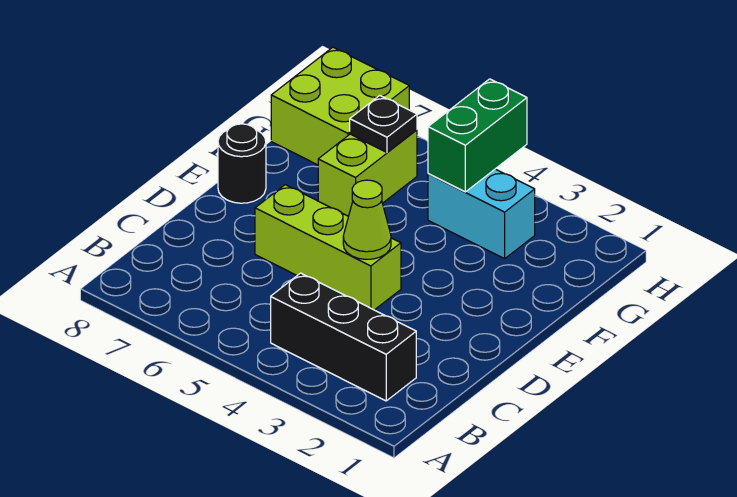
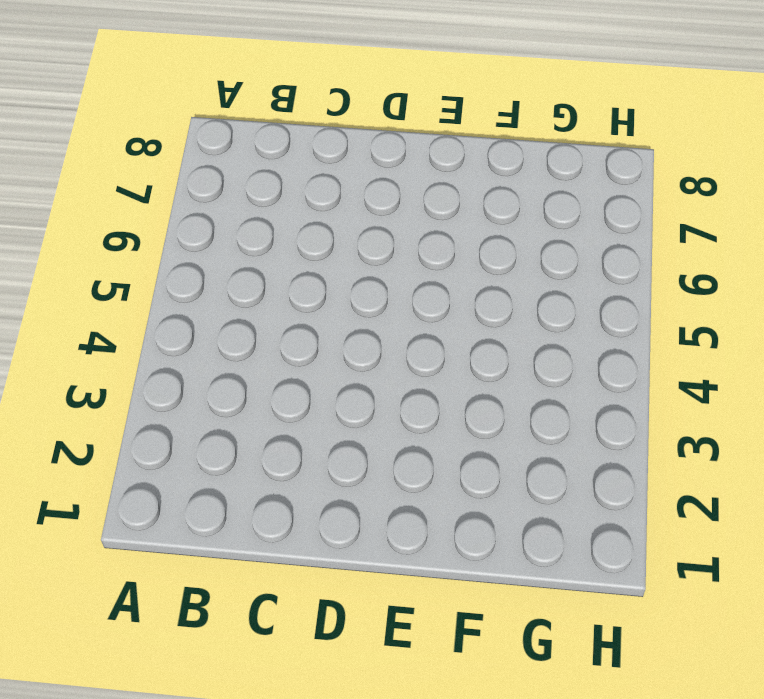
none -> black brick B2:B4 level 1
none -> lime brick D4:D6 level 1

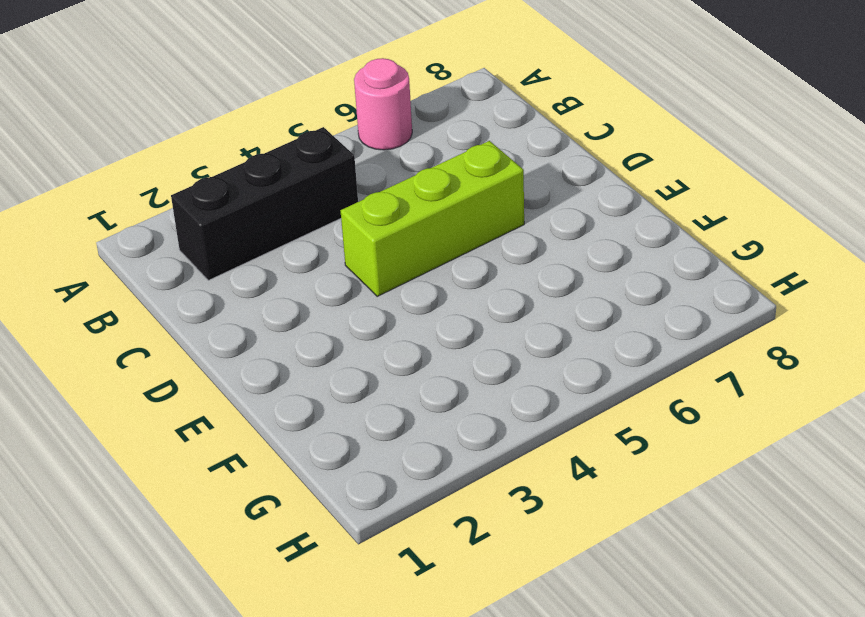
pink round brick A6 level 1 -> none
none -> black round brick E8 level 1
none -> lime brick F6:G6 level 1

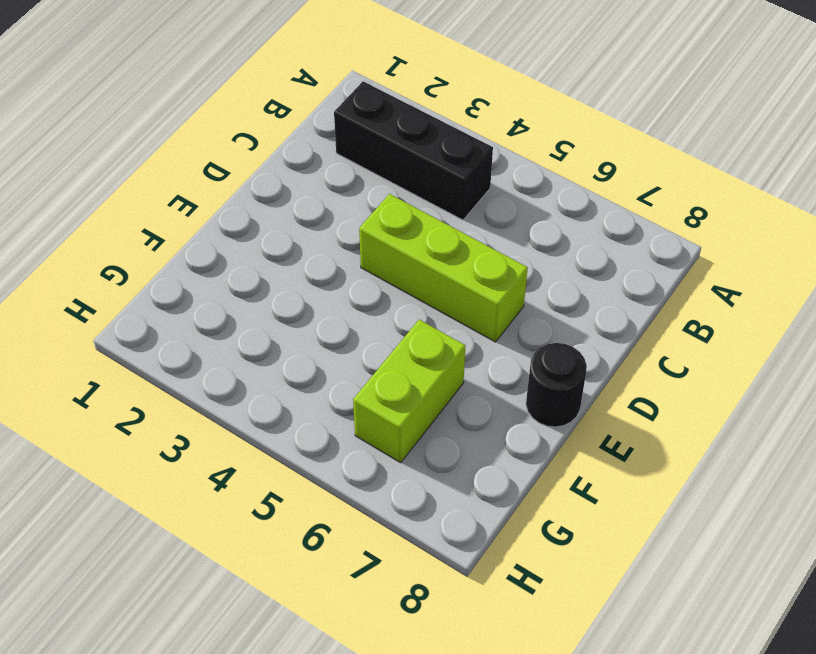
none -> cyan brick G3:G4 level 1
none -> lime brick G7:H8 level 1

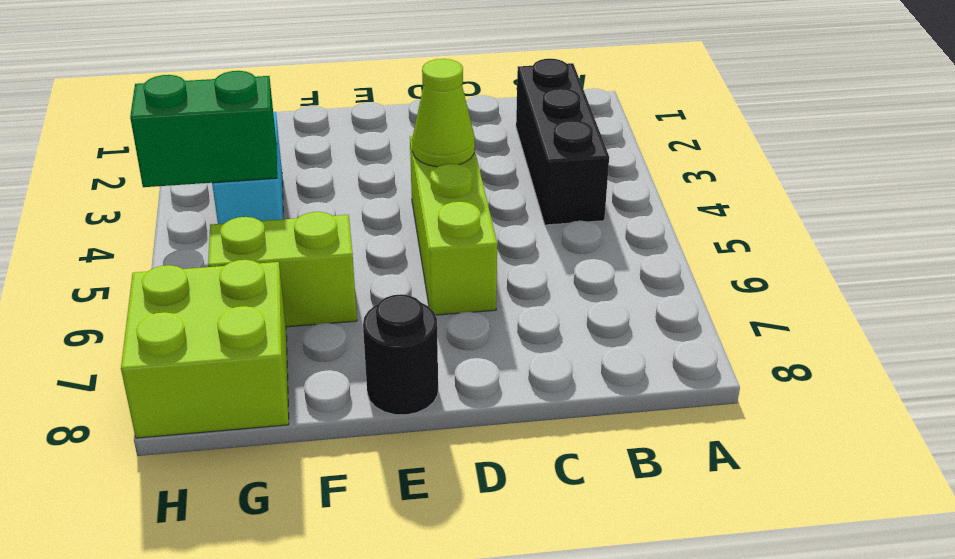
none -> black plate G6 level 2

